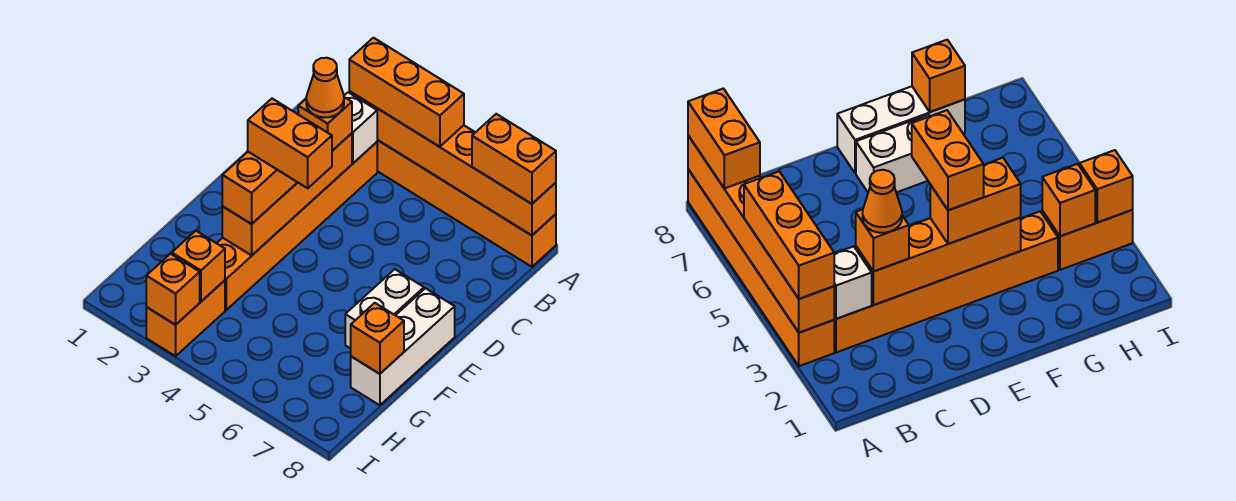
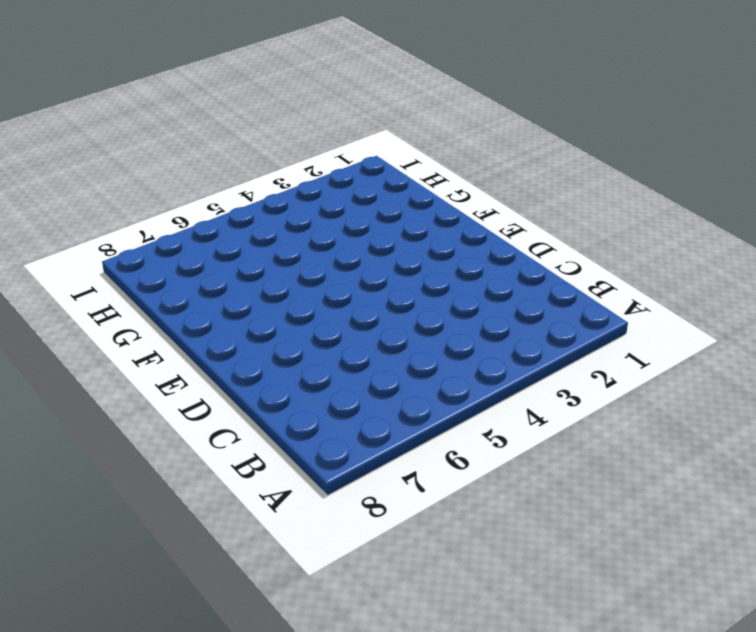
none -> orange brick A3:A8 level 1
none -> orange brick B3:G3 level 1
none -> white brick E7:F7 level 1

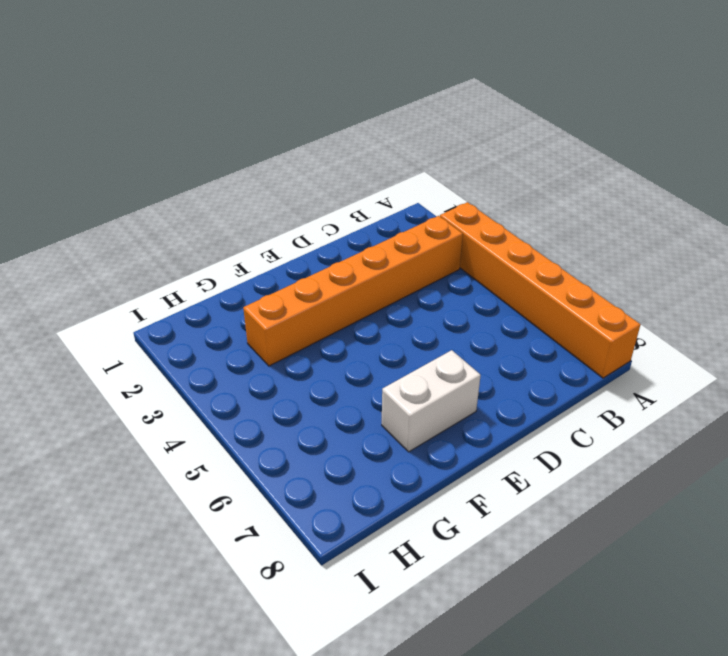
none -> white brick E8:G8 level 1
none -> orange brick H3:I3 level 1
none -> orange brick A3:A8 level 2

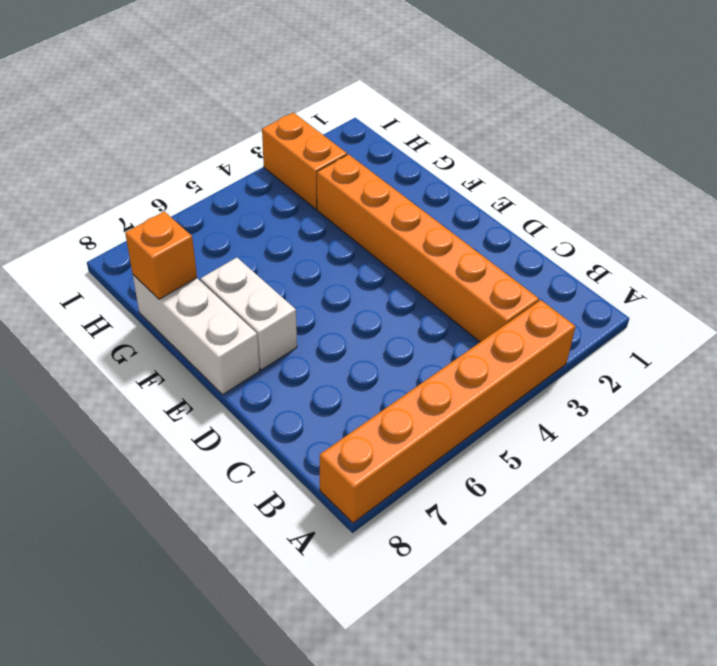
none -> orange brick A3:A8 level 2
none -> white brick B3 level 2
none -> orange brick C3:F3 level 2

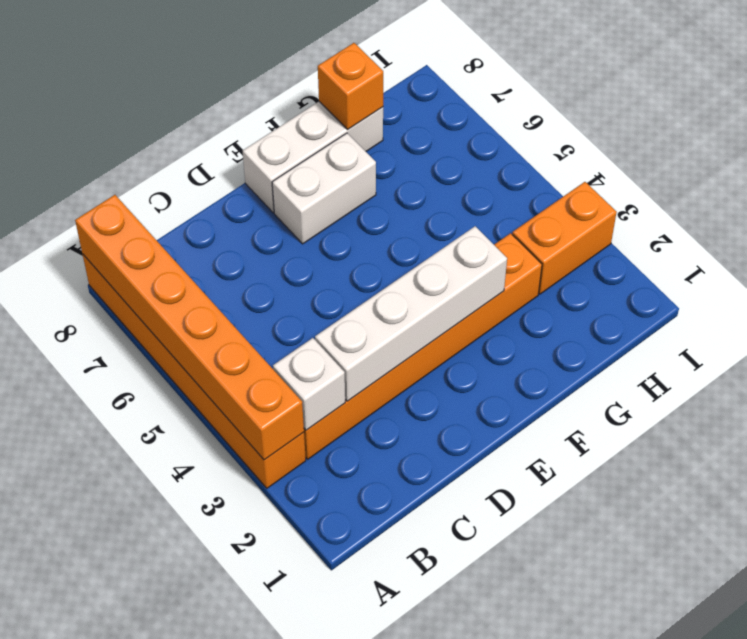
white brick C3:F3 level 2 -> orange brick C3:F3 level 2
none -> orange brick H3 level 2
none -> orange brick I3 level 2
none -> orange brick A3:A5 level 3

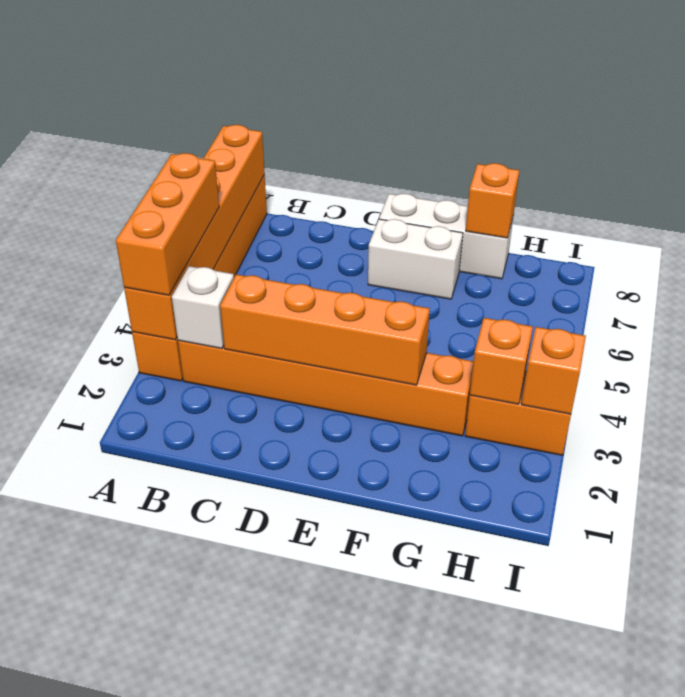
none -> orange brick A7:A8 level 3
none -> orange brick C3 level 3
none -> orange brick E3:F3 level 3

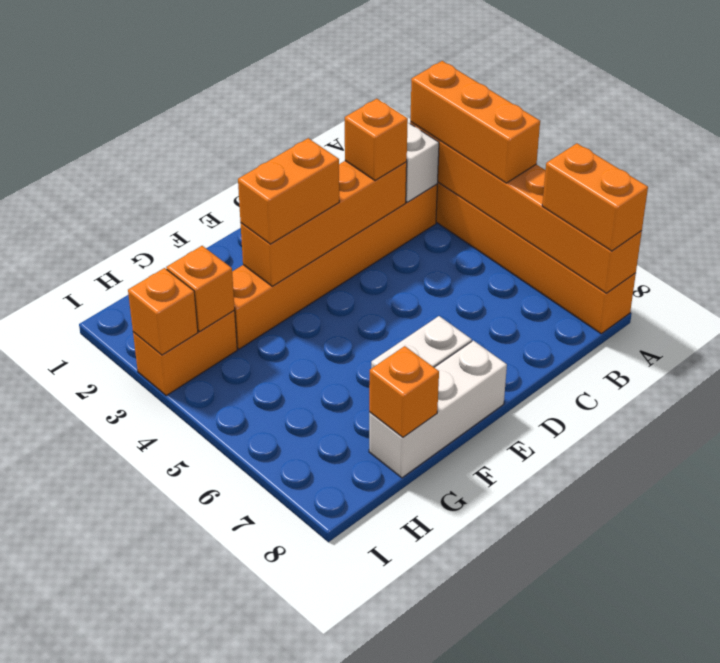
none -> orange cone C3 level 4
none -> orange brick E3:E4 level 4

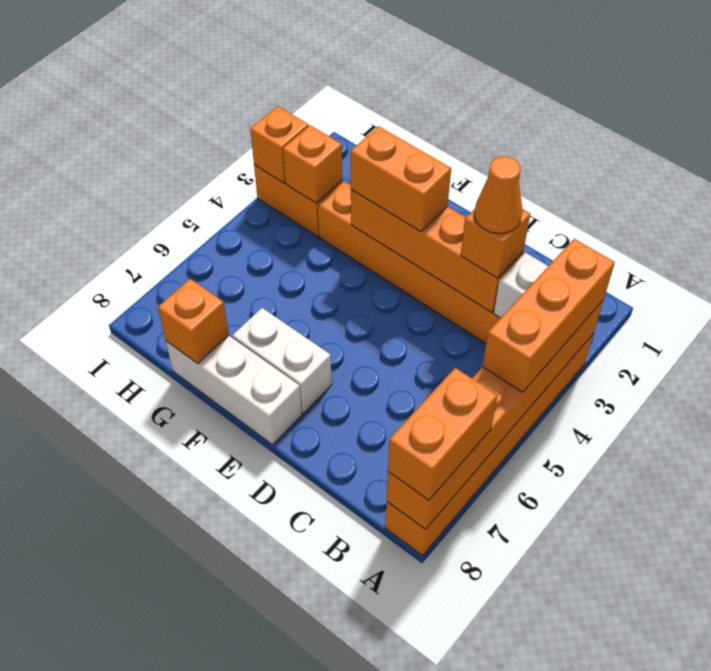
none -> orange brick E3:E4 level 4

